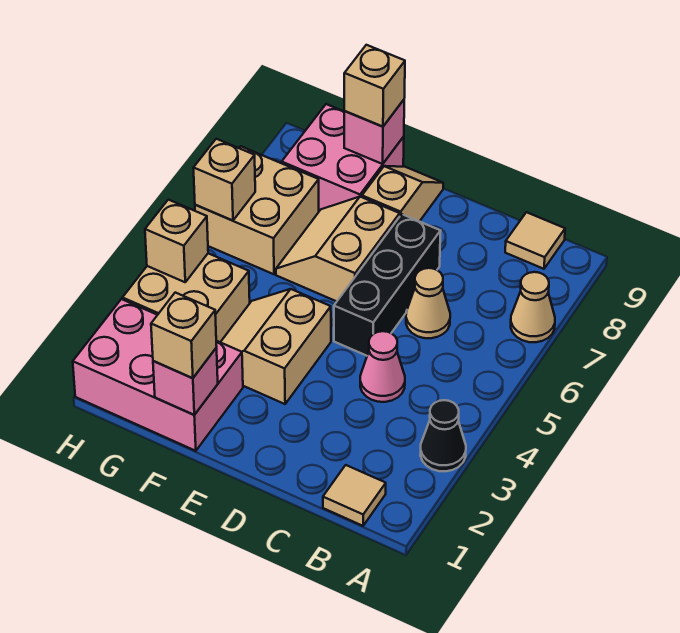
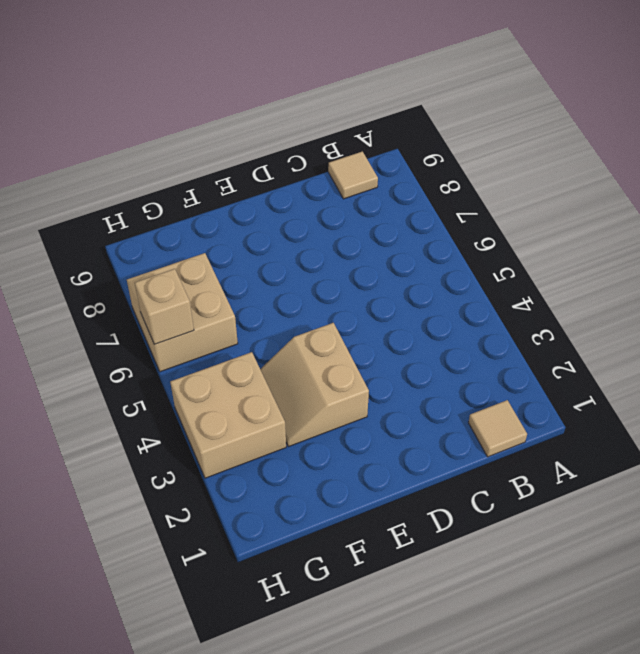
none -> black cone A3 level 1
none -> tan cone A7 level 1
none -> pink cone C4 level 1

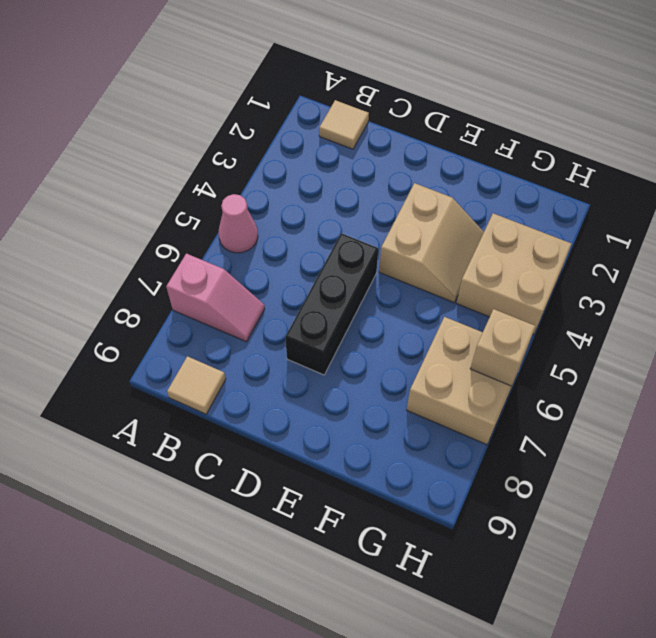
pink cone A5 level 1 -> pink cone C4 level 1
pink slope A7:B7 level 1 top A -> tan cone A7 level 1
none -> black cone A3 level 1
none -> tan cone C6 level 1
none -> tan slope E6:F7 level 1 top E

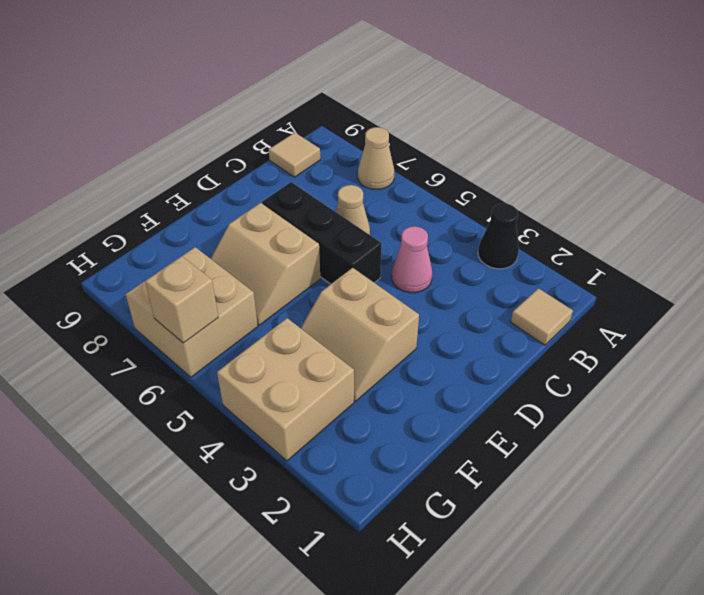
none -> tan slope E8:E9 level 1 top 8
none -> pink brick F1:H2 level 1
none -> pink brick F8:G9 level 1

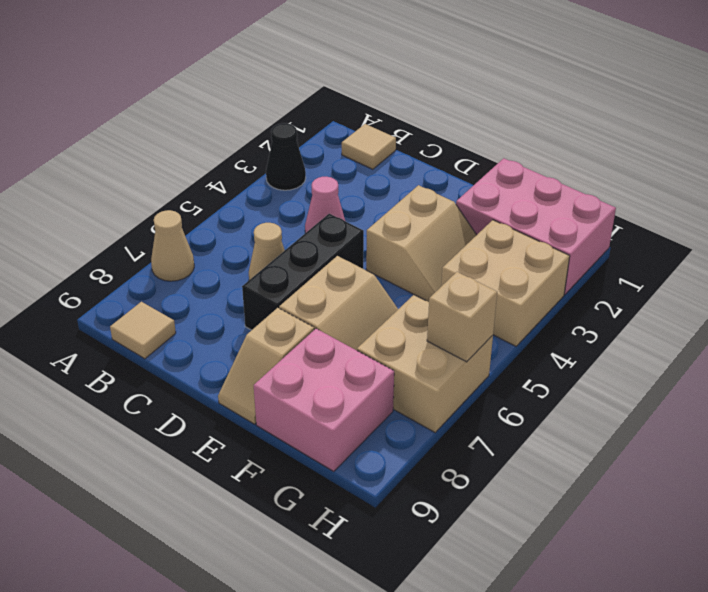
none -> pink brick F1 level 2
none -> pink brick F9 level 2
none -> tan brick H4 level 2

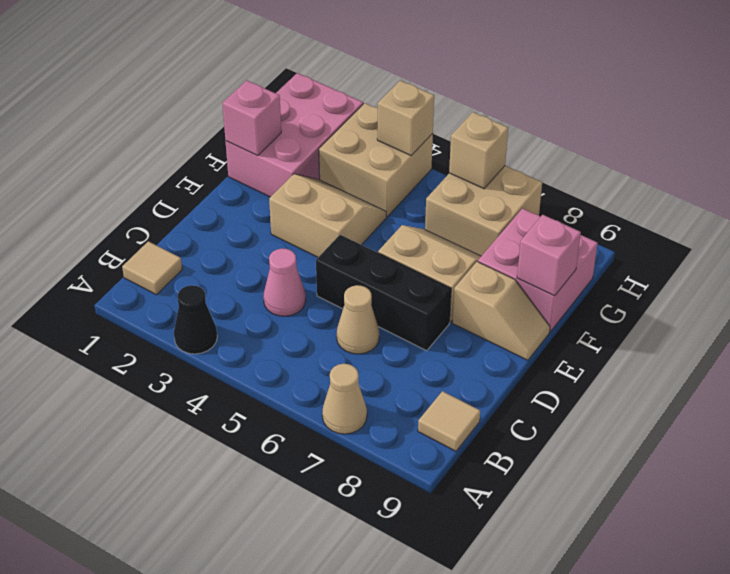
none -> tan brick F1 level 3
none -> tan brick F9 level 3

